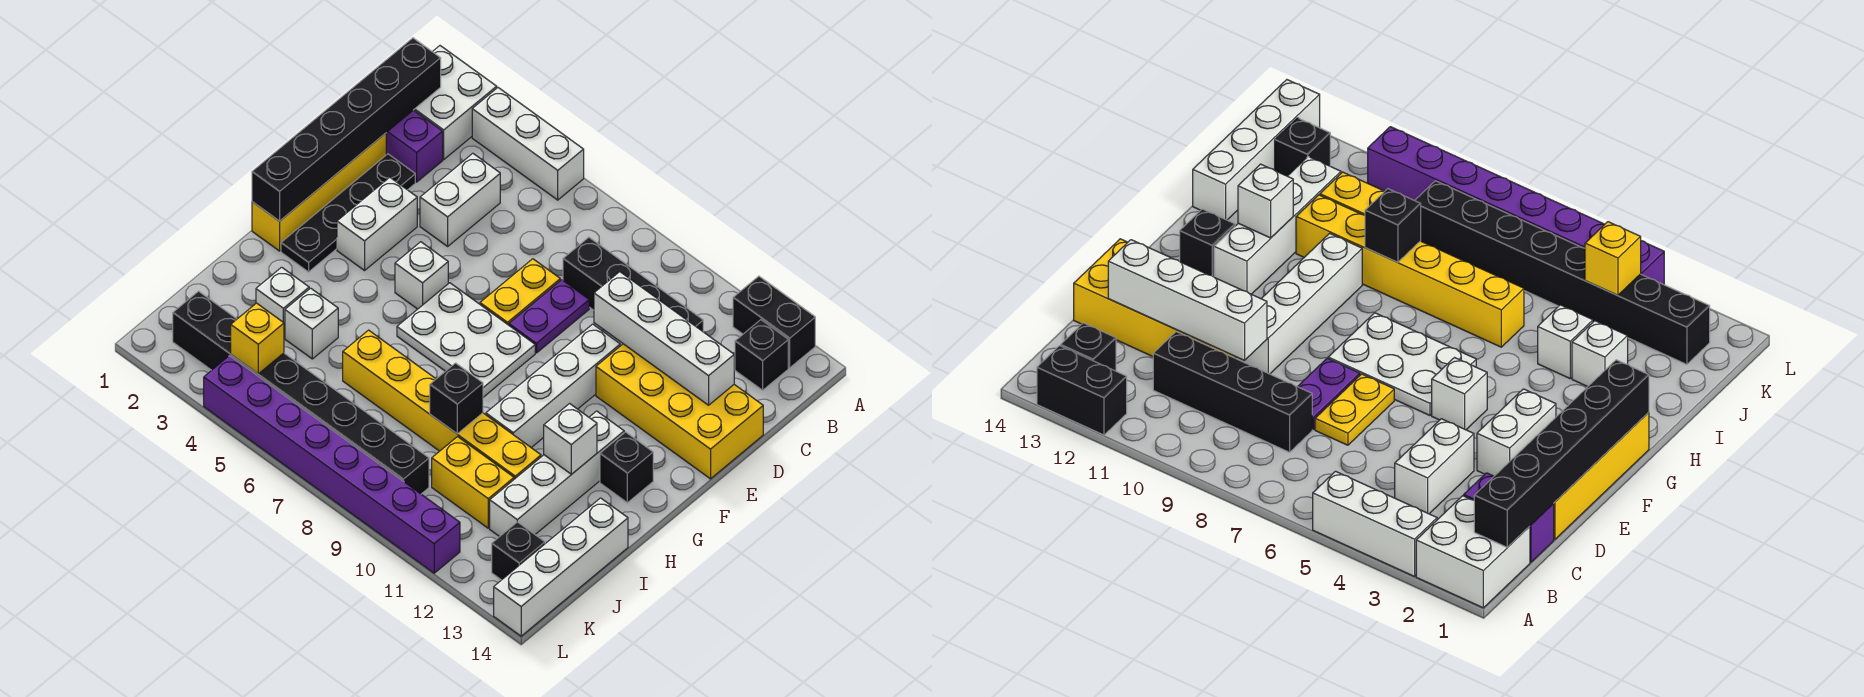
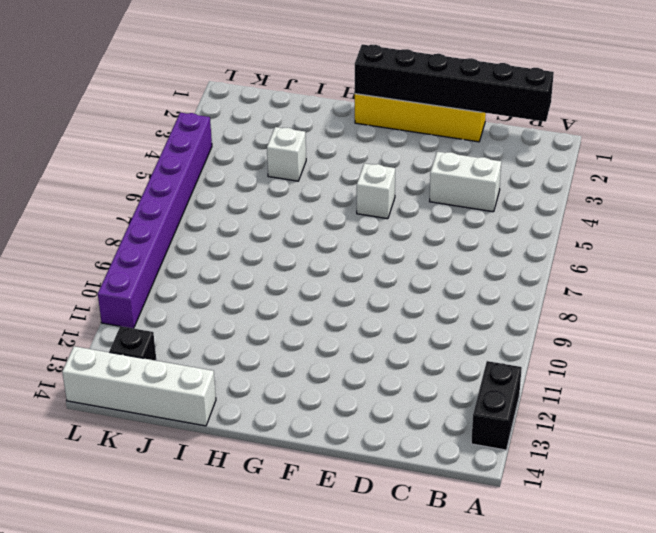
none -> white brick A1:B2 level 1
none -> white brick A3:A5 level 1
none -> black brick B13 level 1
none -> purple brick C1:C2 level 1

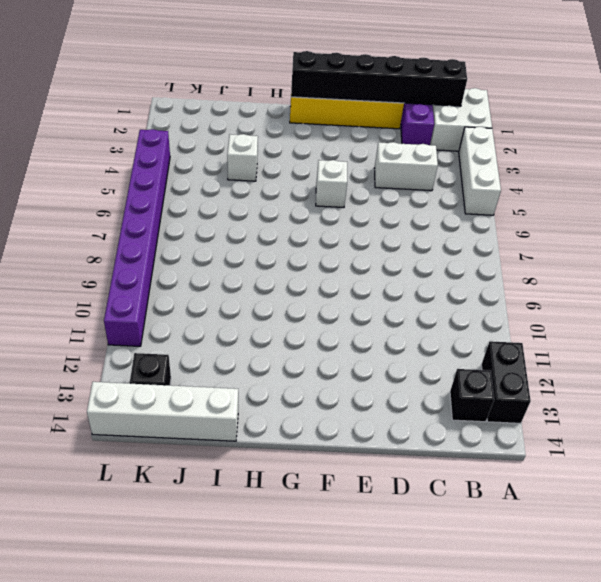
none -> black brick C8:C11 level 1
none -> black plate D2:G2 level 1
none -> yellow plate D7:E7 level 1
none -> purple plate D8:E8 level 1

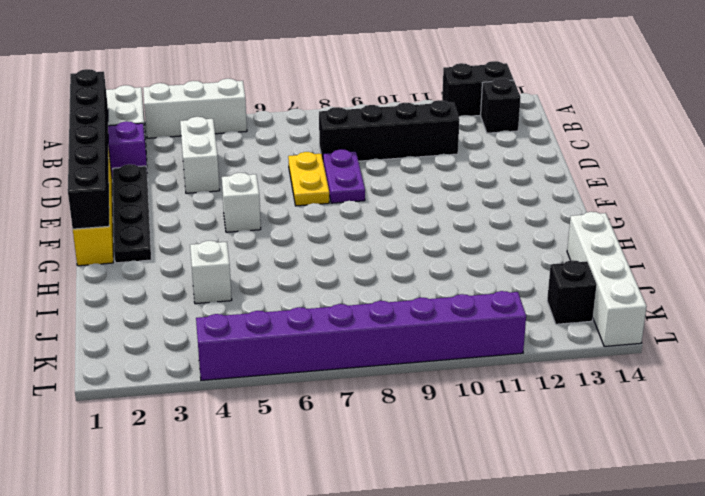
none -> yellow brick D11:E14 level 1
none -> white brick E3:F3 level 1
none -> white brick E10:H10 level 1
none -> white plate F6:G8 level 1

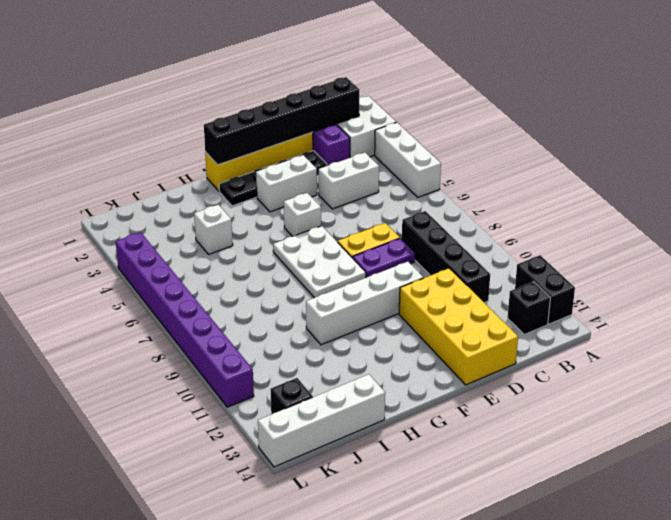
none -> white brick G12:J12 level 1
none -> black brick G13 level 1
none -> white brick I3 level 1
none -> yellow brick I6:I11 level 1

